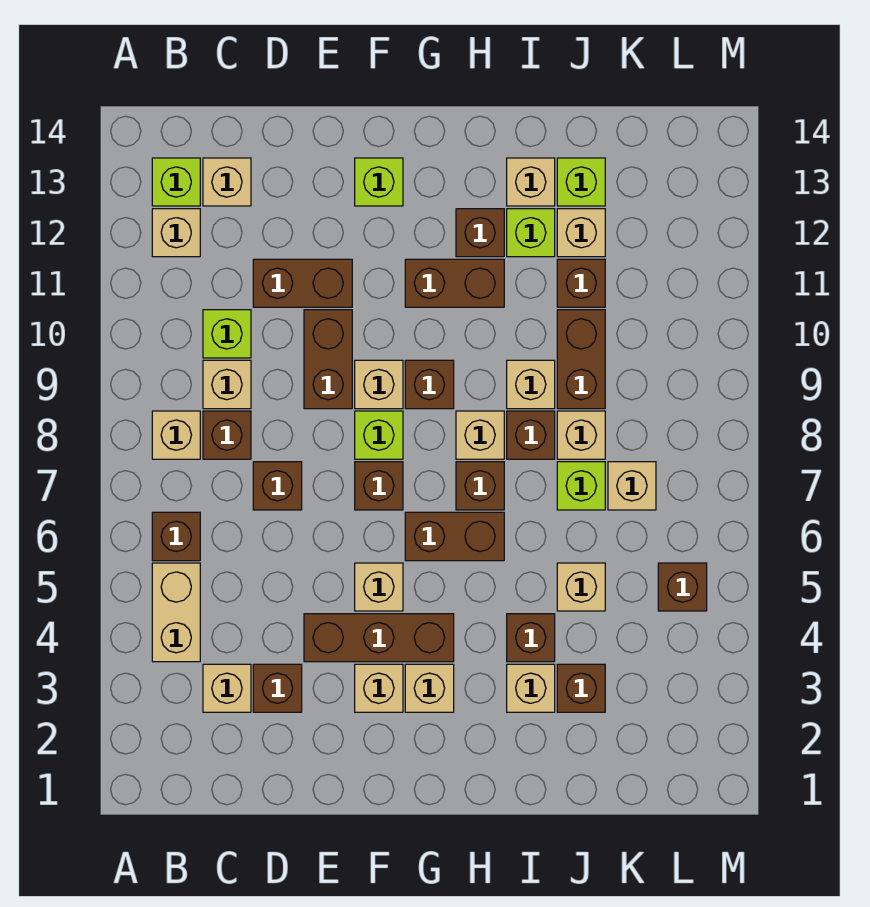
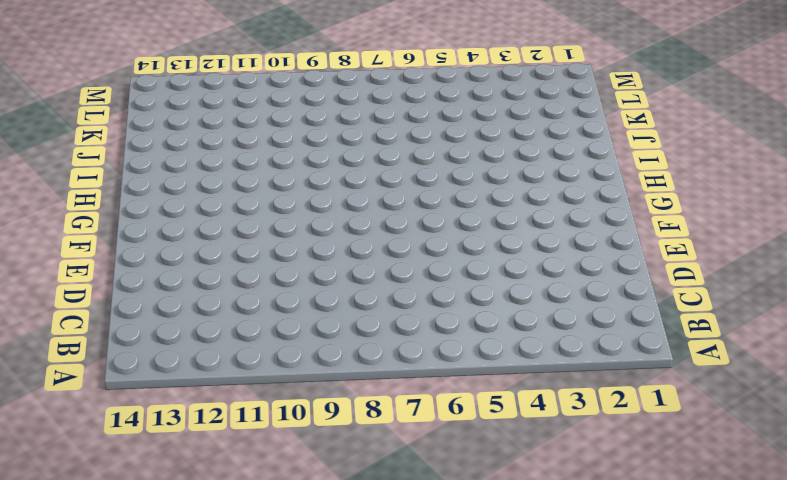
none -> tan brick B4:B5 level 1
none -> brown brick B6 level 1
none -> tan brick B8 level 1
none -> tan brick B12 level 1

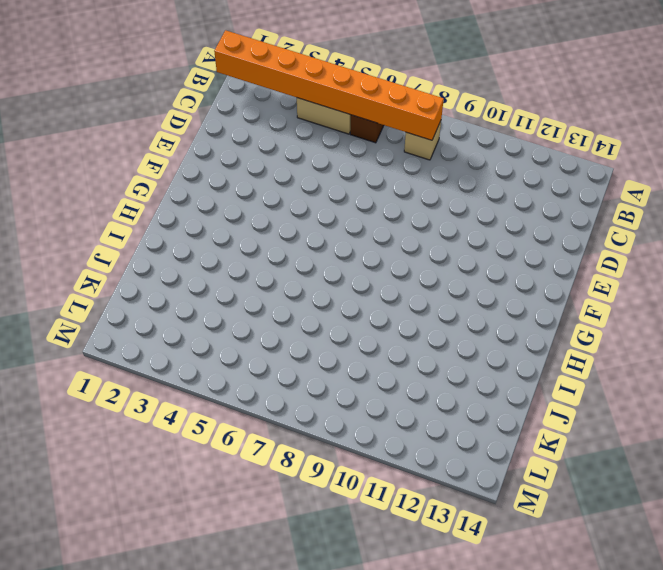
orange brick B1:B8 level 2 -> none
none -> tan brick B12 level 1
none -> lime brick B13 level 1
none -> tan brick C3 level 1
none -> brown brick C8 level 1

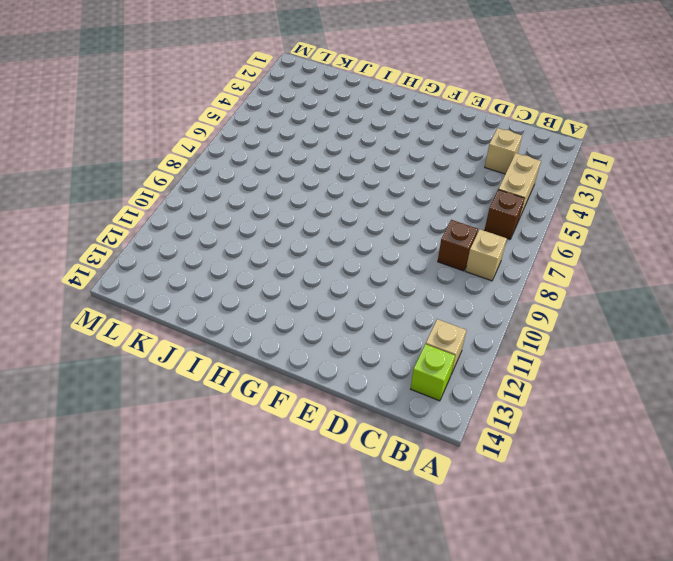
none -> tan brick C9 level 1
none -> lime brick C10 level 1
none -> tan brick C13 level 1
none -> brown brick D3 level 1

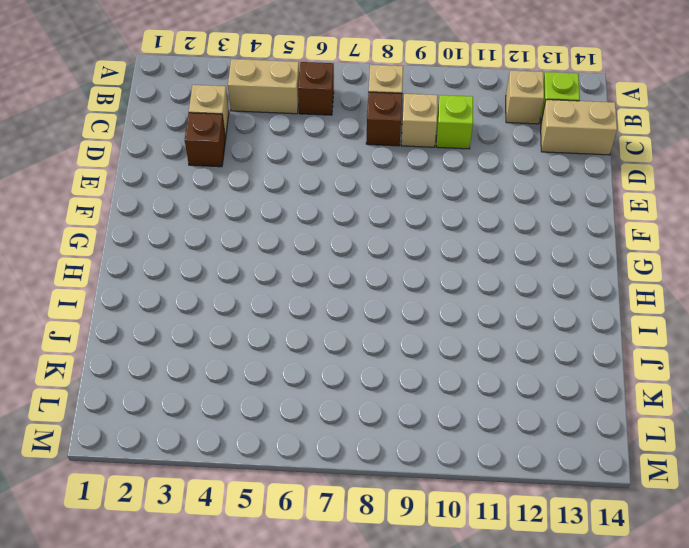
tan brick C13:C14 level 1 -> tan brick C13 level 1
none -> brown brick D7 level 1
none -> brown brick D11:E11 level 1
none -> brown brick E4:G4 level 1
none -> brown brick E9:E10 level 1

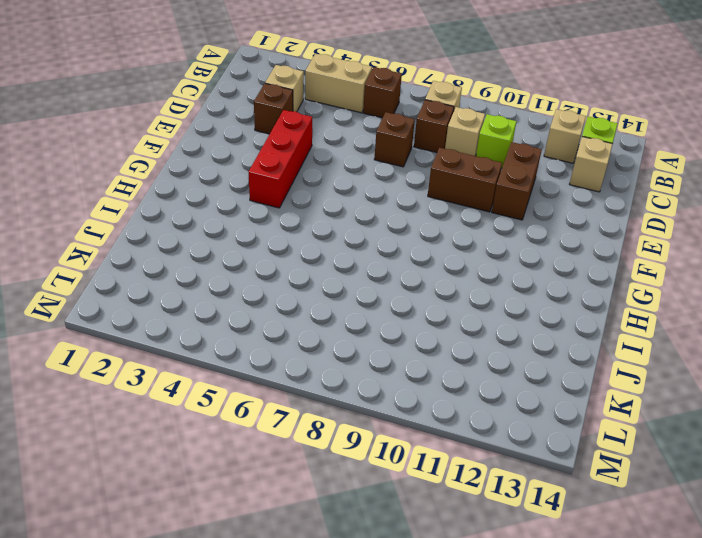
red brick E4:G4 level 1 -> brown brick E4:G4 level 1
none -> tan brick F3 level 1
none -> tan brick F5 level 1
none -> brown brick F7 level 1
none -> lime brick F8 level 1

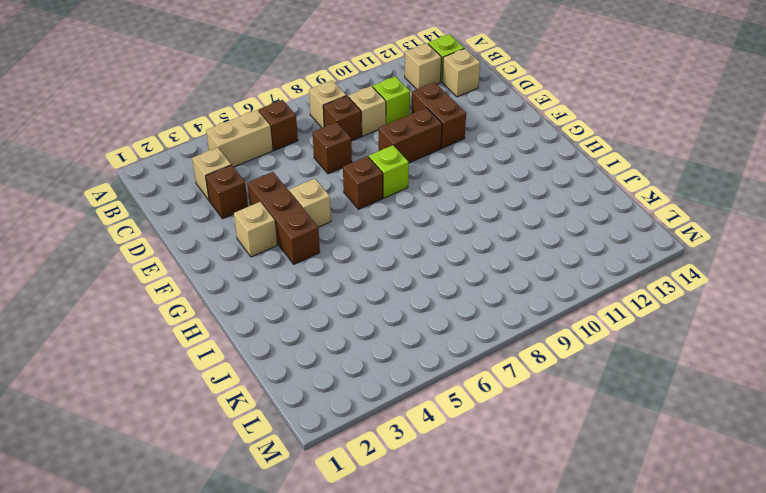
none -> tan brick F9 level 1
none -> lime brick F13 level 1
none -> tan brick G3 level 1
none -> brown brick G6:H6 level 1

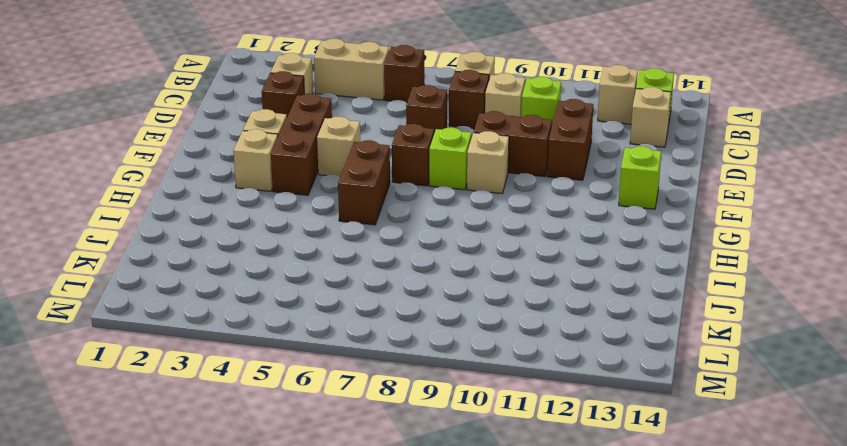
none -> brown brick G9 level 1
none -> brown brick G11:H11 level 1
none -> brown brick H7 level 1
none -> tan brick H8 level 1

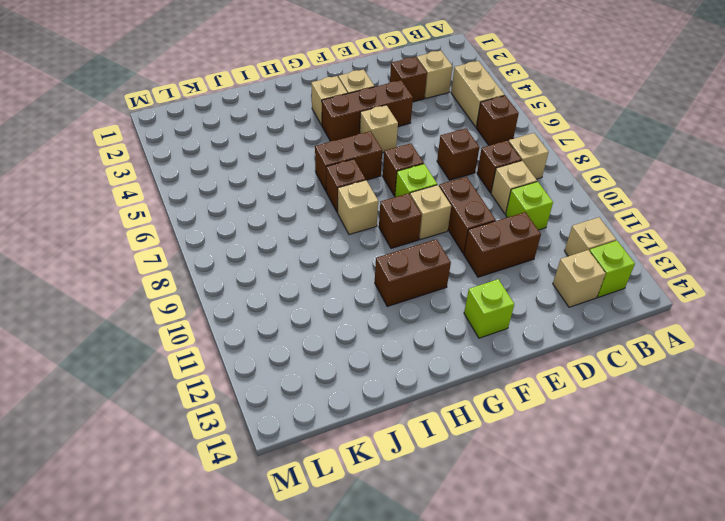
none -> brown brick H12 level 1
none -> tan brick I3 level 1
none -> brown brick I4 level 1
none -> brown brick I8 level 1

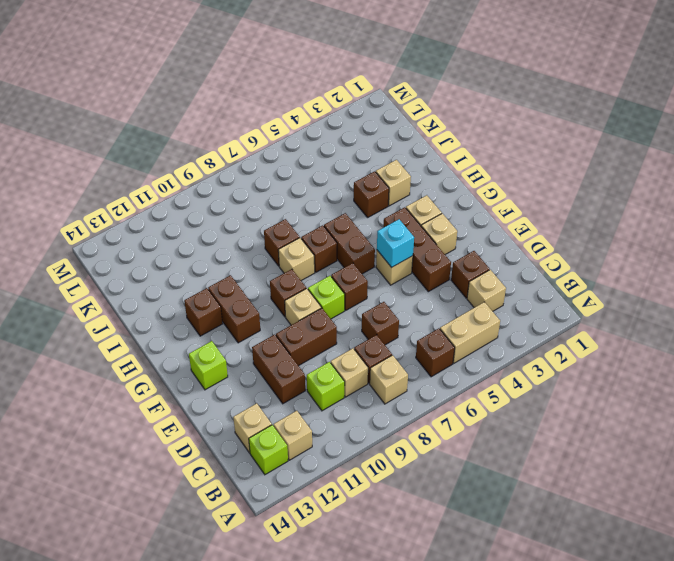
cyan brick F5 level 2 -> none
none -> tan brick I9 level 1
none -> lime brick I12 level 1
none -> tan brick I13 level 1
none -> brown brick J3 level 1

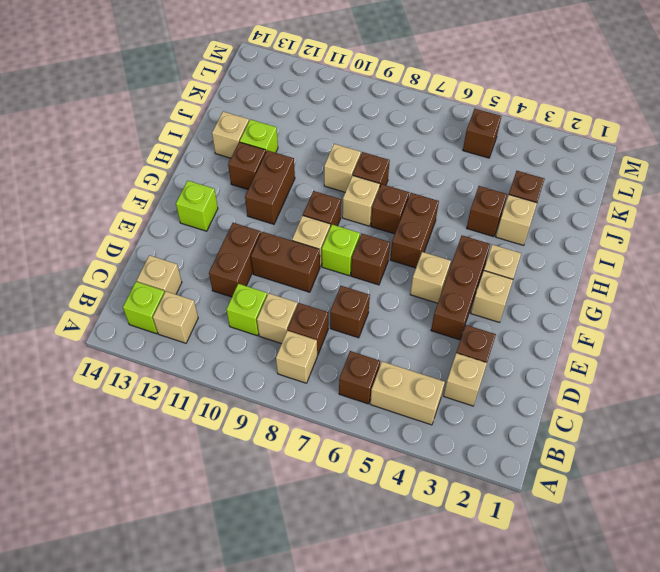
none -> tan brick J5 level 1
none -> lime brick J7 level 1
none -> tan brick J8 level 1
none -> brown brick J9:J10 level 1

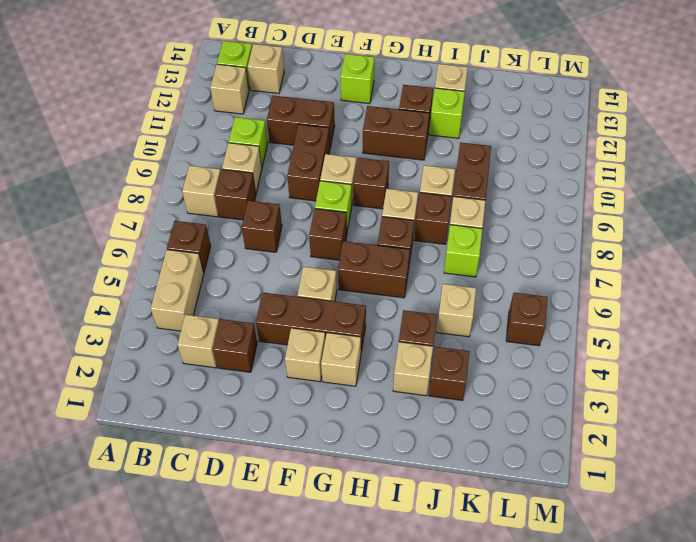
none -> brown brick J11 level 1
none -> tan brick J12 level 1
none -> lime brick J13 level 1
none -> tan brick K7 level 1

